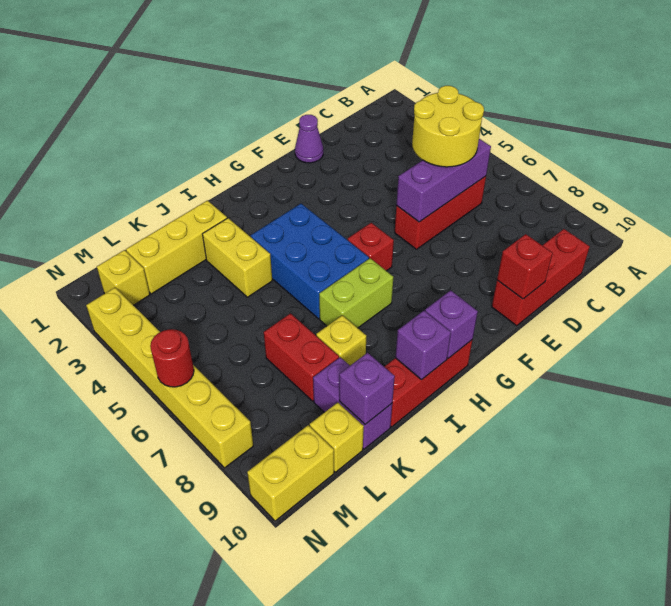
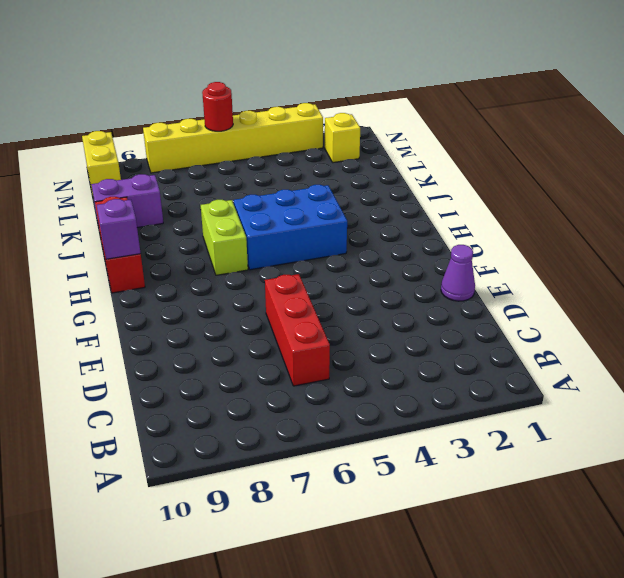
none -> red brick C10:E10 level 1
none -> red brick G6 level 1
none -> yellow brick J2:L2 level 1

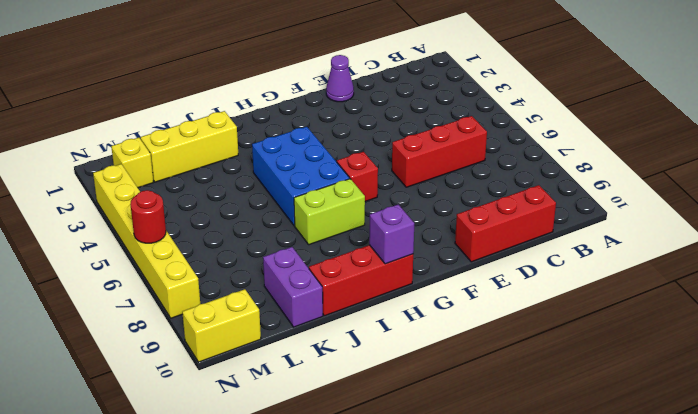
none -> yellow brick J3:J4 level 1
none -> yellow brick J8 level 1
none -> red brick K7:K8 level 1

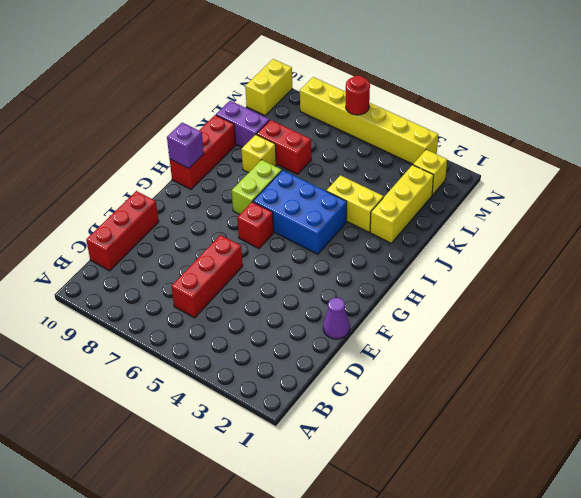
none -> yellow brick L10 level 1
none -> purple brick C6:E6 level 2
none -> red brick E10 level 2

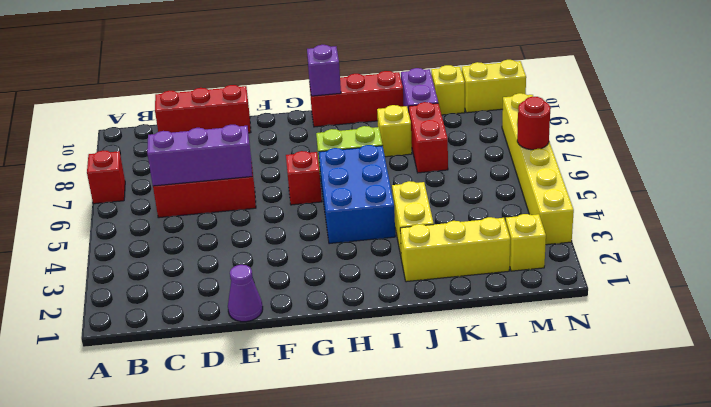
red brick A7 level 1 -> red brick E10 level 2
none -> purple brick I10 level 2
none -> purple brick K10 level 2
none -> yellow round brick C5:D6 level 3

